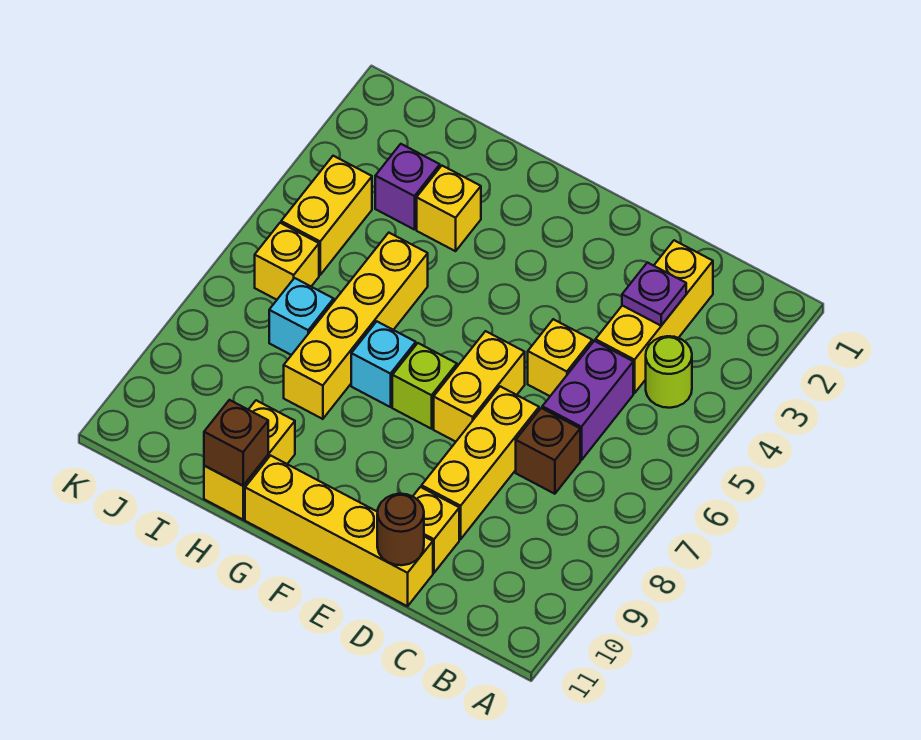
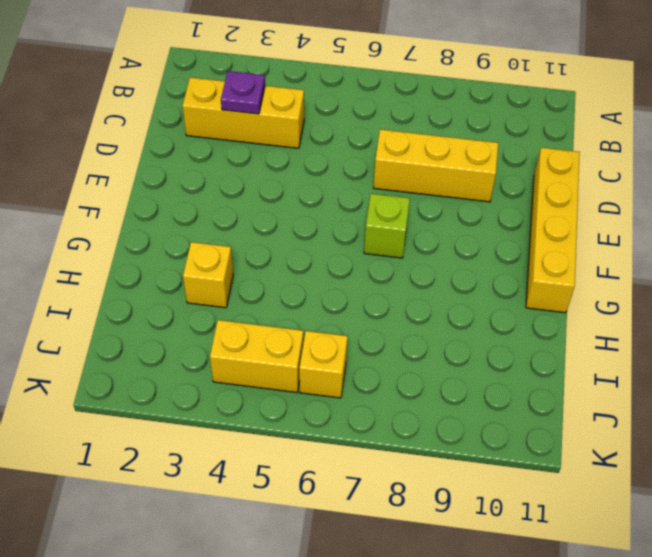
none -> lime round brick B4 level 1
none -> purple brick C5:C6 level 1
none -> brown brick C7 level 1

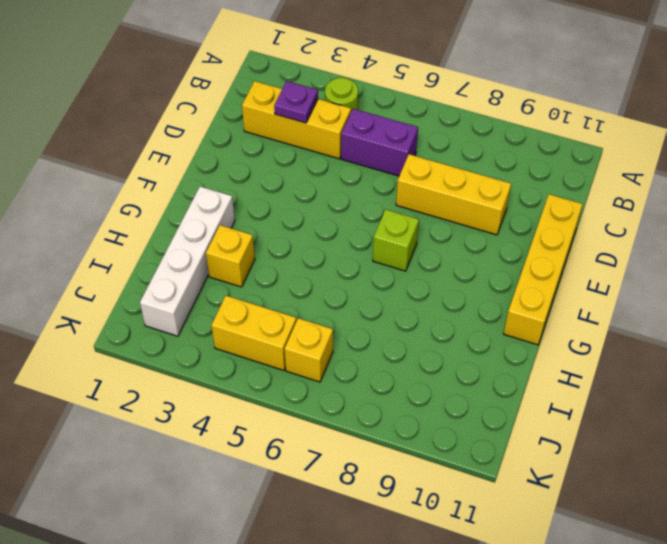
white brick G2:J2 level 1 -> none
none -> brown brick C7 level 1
none -> yellow brick D5 level 1
none -> yellow brick D10 level 1

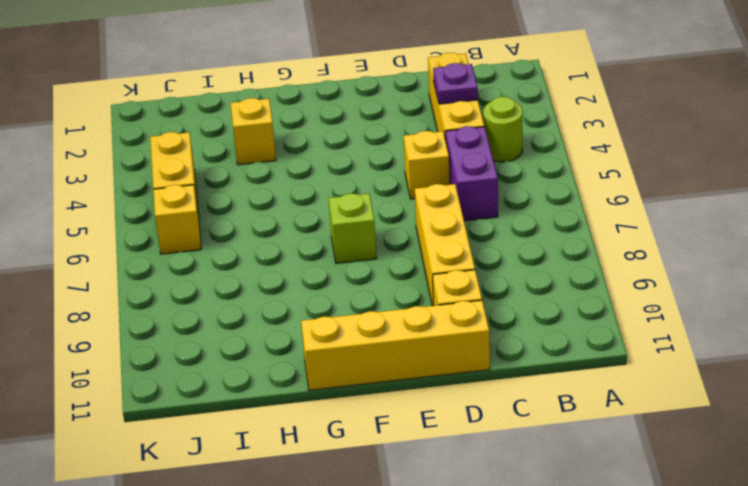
none -> brown brick C7 level 1
none -> yellow brick E6:E7 level 1
none -> cyan brick G7 level 1

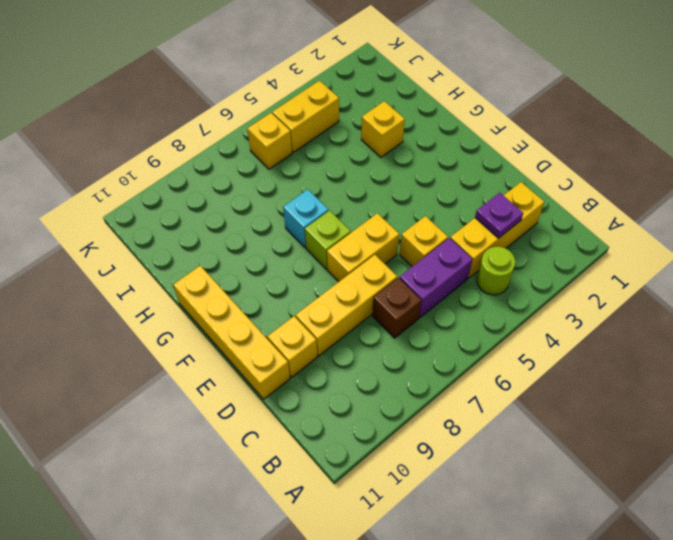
none -> yellow brick H5:H8 level 1
none -> yellow brick H10:H11 level 1
none -> purple brick I3 level 1

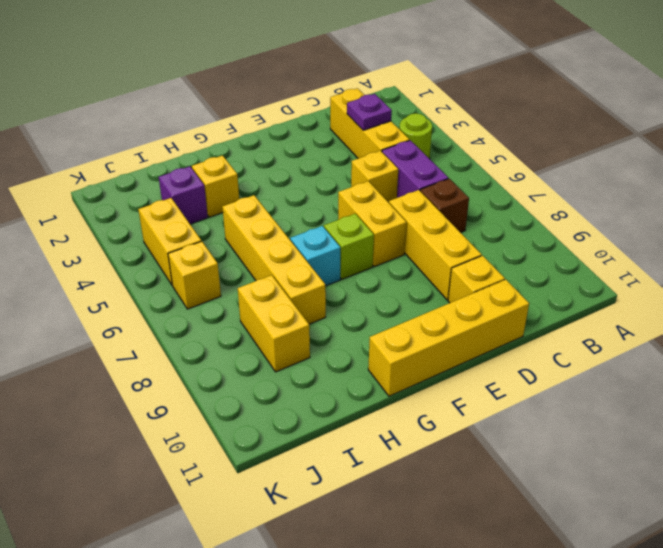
yellow brick I8:I9 level 1 -> yellow brick H10:H11 level 1
none -> cyan brick I7 level 1
none -> brown round brick D11 level 2
none -> brown brick H11 level 2

